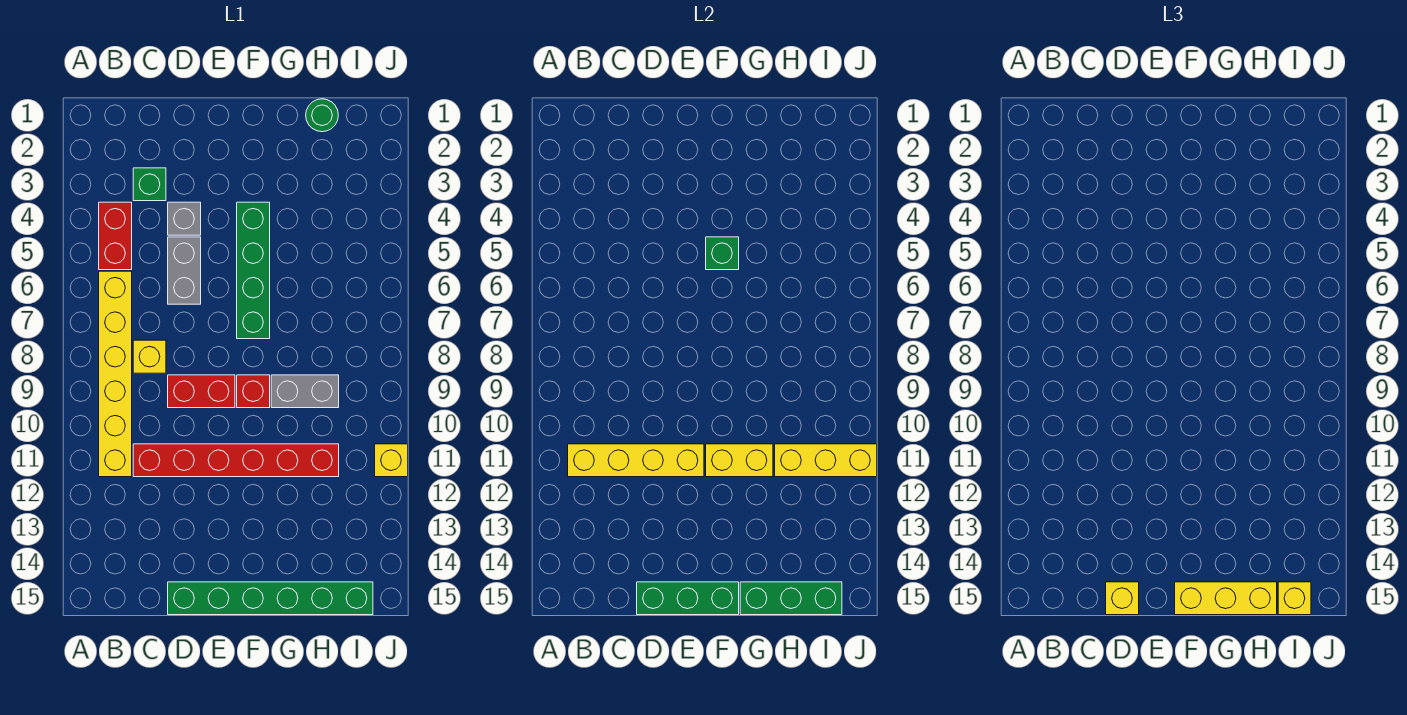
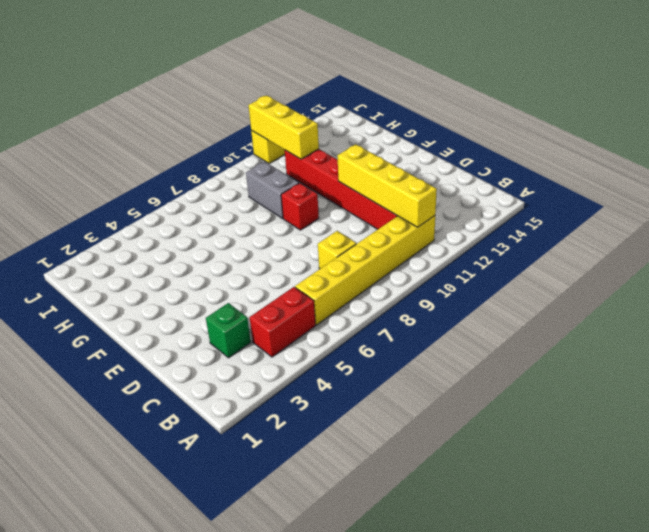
none -> grey brick D4 level 1
none -> grey brick D5:D6 level 1
none -> red brick D9:E9 level 1

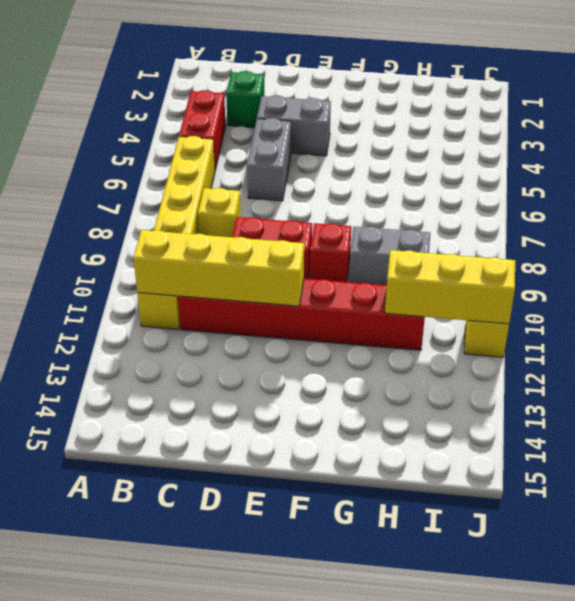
grey brick D4:E4 level 1 -> grey brick D4 level 1
none -> green brick D15:I15 level 1
none -> green brick F4:F7 level 1
none -> green round brick H1 level 1

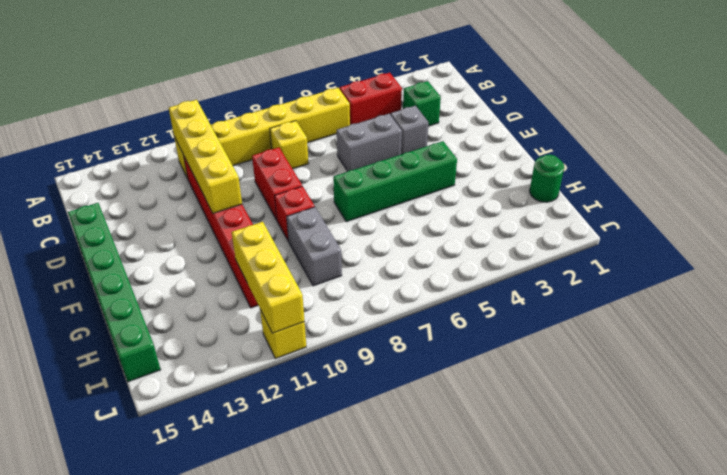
none -> green brick D15:F15 level 2
none -> green brick F5 level 2
none -> yellow brick F11:G11 level 2

